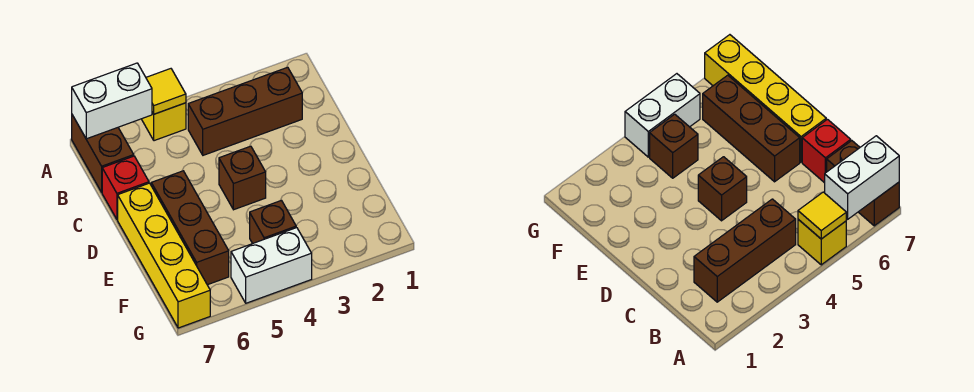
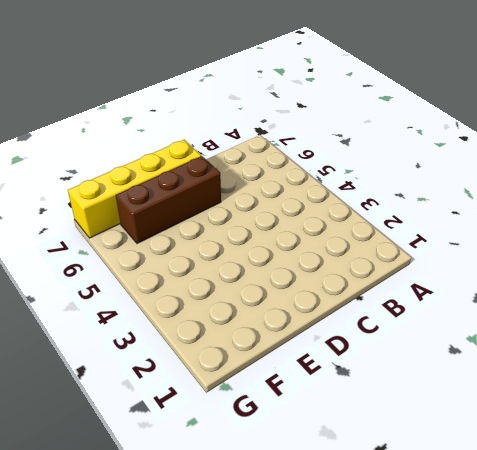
none -> yellow brick A5 level 1
none -> brown brick A7:B7 level 1

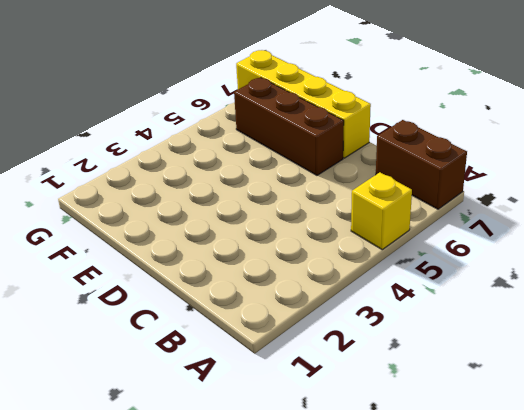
none -> brown brick B2:B4 level 1
none -> red brick C7 level 1

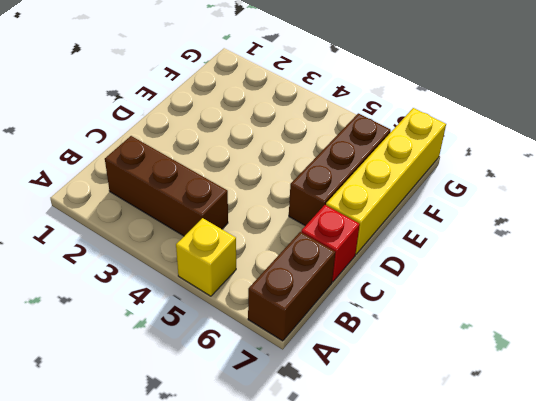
none -> brown brick D4 level 1
none -> brown brick F4 level 1

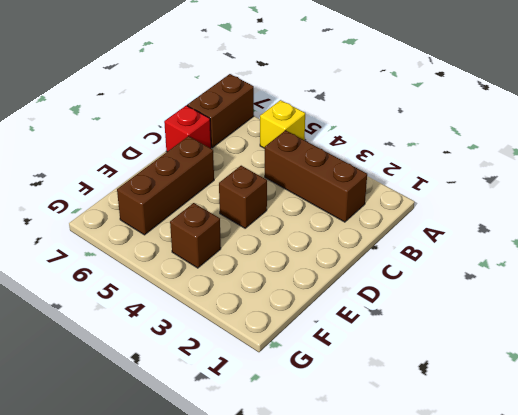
none -> yellow brick D7:G7 level 1
none -> white brick G4:G5 level 1

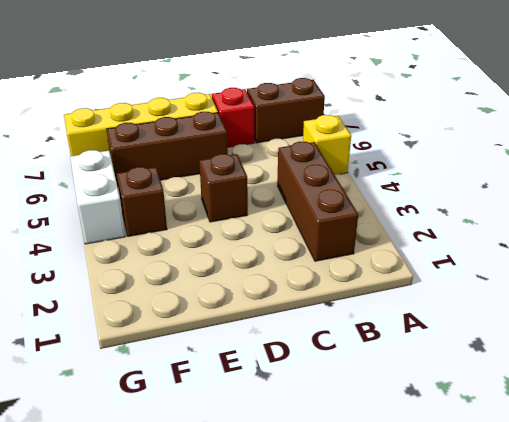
none -> yellow tile A5 level 2
none -> white brick A6:A7 level 2

